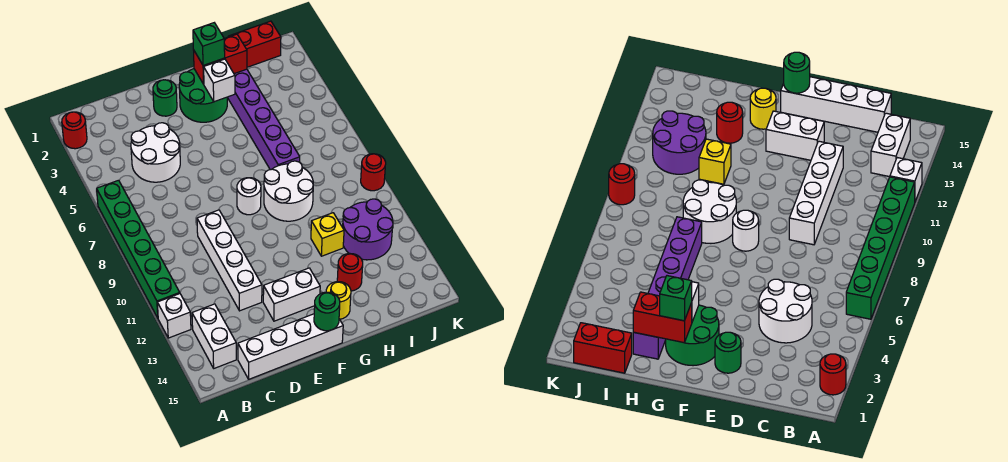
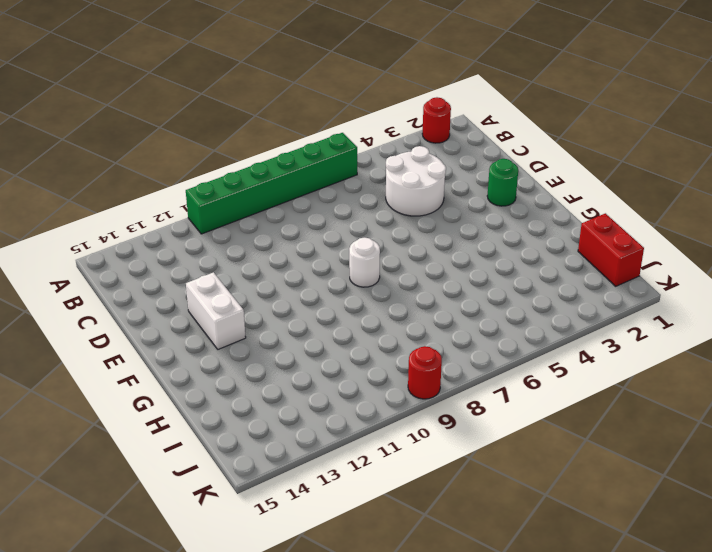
none -> white brick A12 level 1
none -> white brick B13:B14 level 1
none -> white brick C15:F15 level 1

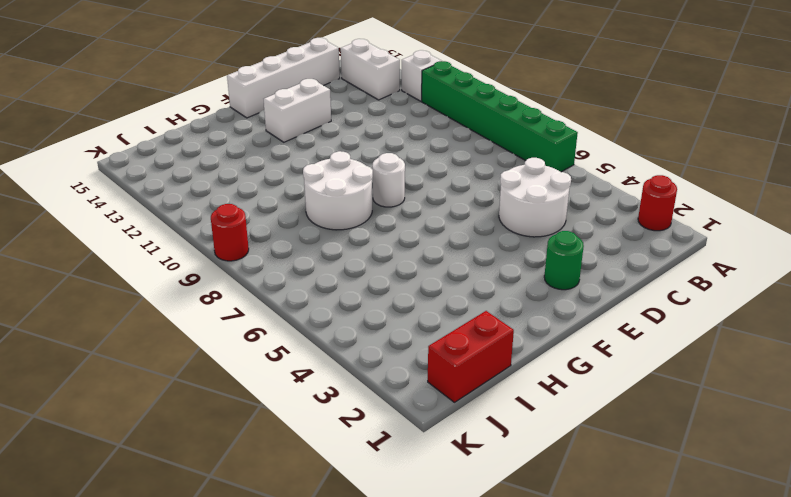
none -> white brick D9:D12 level 1
none -> green round brick F2:G3 level 1
none -> yellow round brick G14 level 1

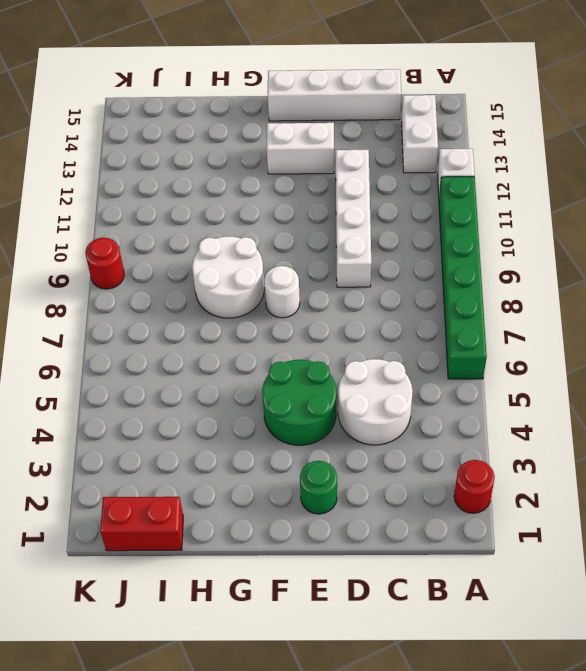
green round brick E4:F5 level 1 -> green round brick F2:G3 level 1
none -> yellow round brick G14 level 1
none -> purple brick H2:H7 level 1
none -> yellow brick H11 level 1

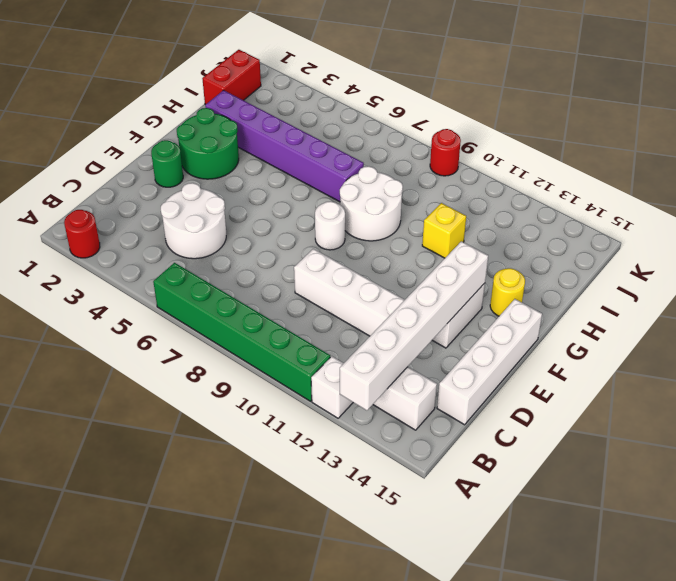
white brick A13:F13 level 2 -> none
none -> red round brick H13 level 1
none -> purple round brick I11:J12 level 1
none -> green round brick F15 level 2

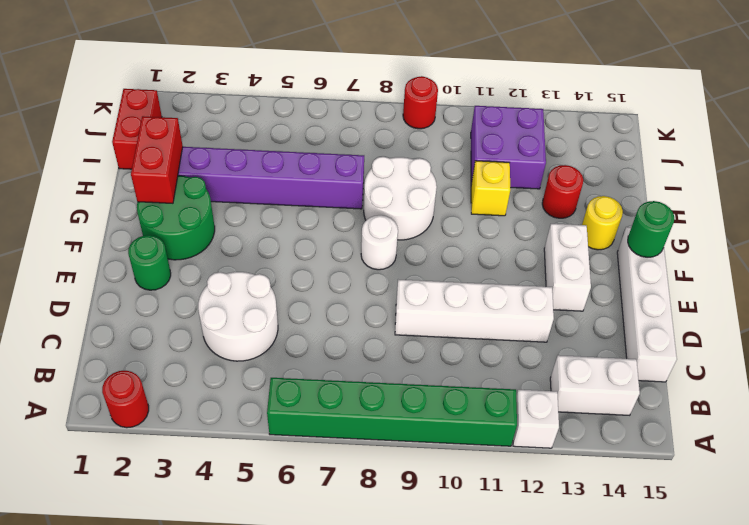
purple brick I11:J12 level 1 -> purple round brick I11:J12 level 1
none -> white brick G3 level 2
none -> green brick G2 level 3

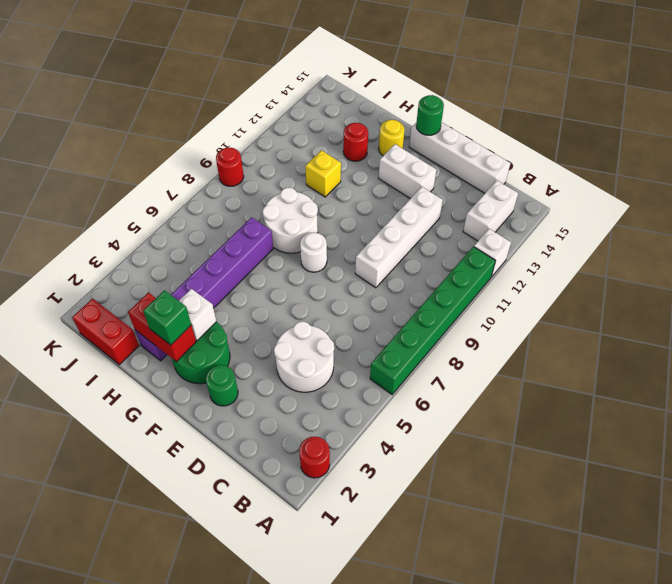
none -> purple round brick I11:J12 level 1

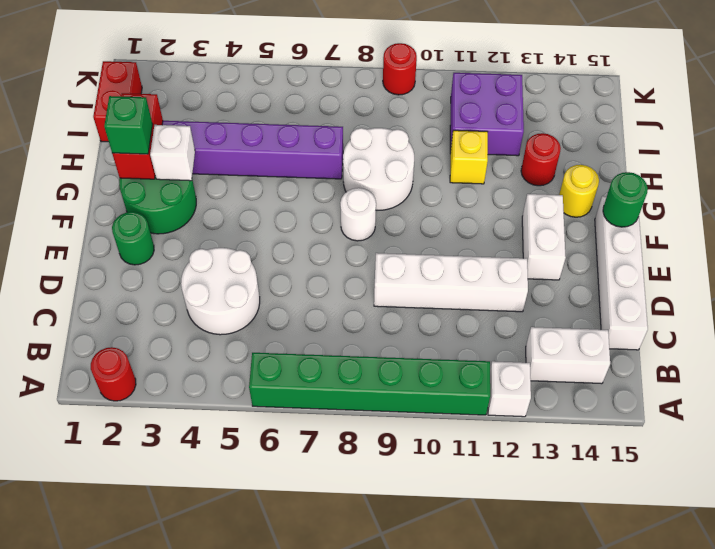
purple brick I11:J12 level 1 -> purple round brick I11:J12 level 1

